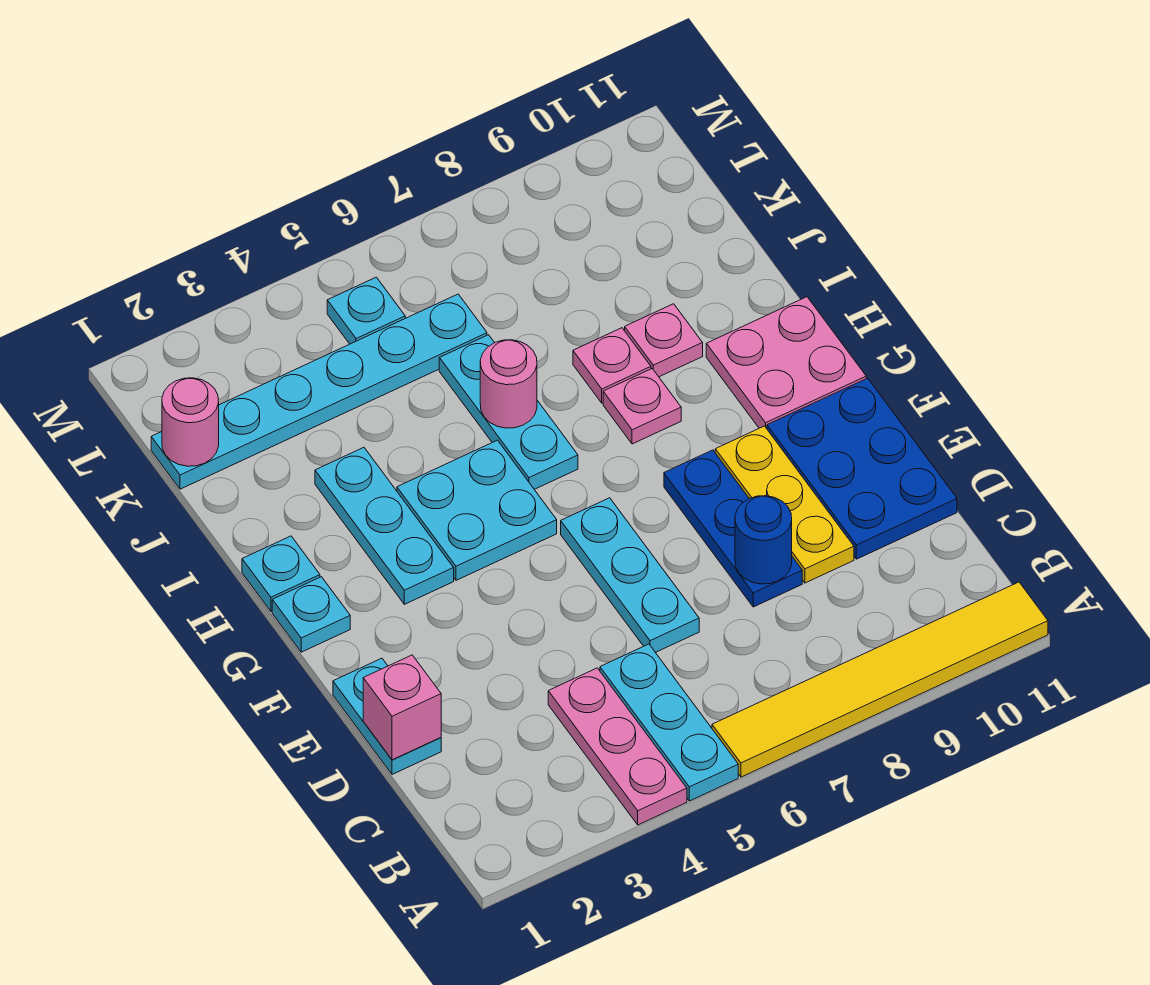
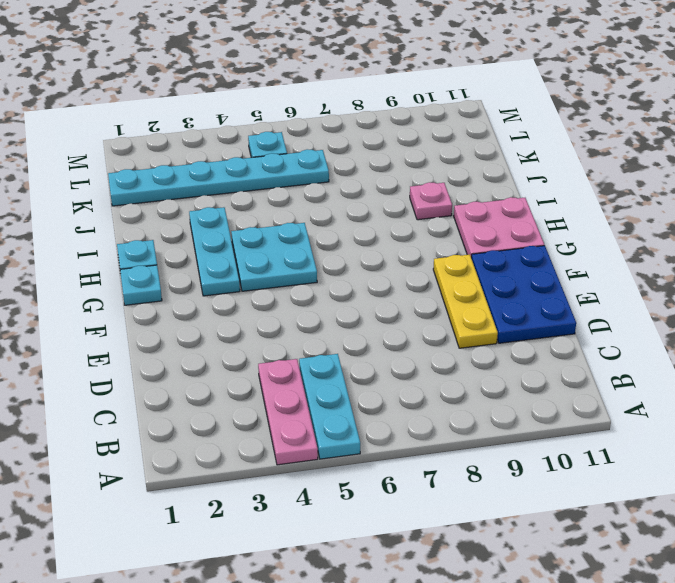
none -> yellow tile A6:A11 level 1
none -> cyan plate D1:E1 level 1
none -> cyan plate D6:F6 level 1

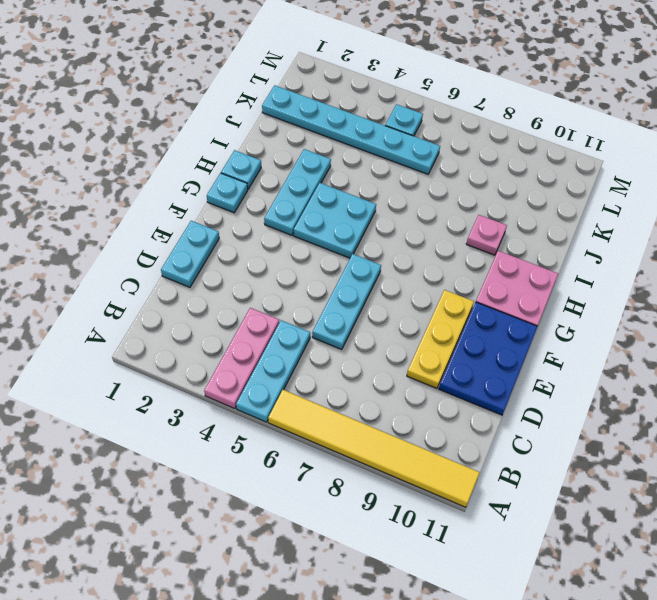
none -> blue plate D8:F8 level 1
none -> cyan plate H6:J6 level 1
none -> pink plate H8 level 1

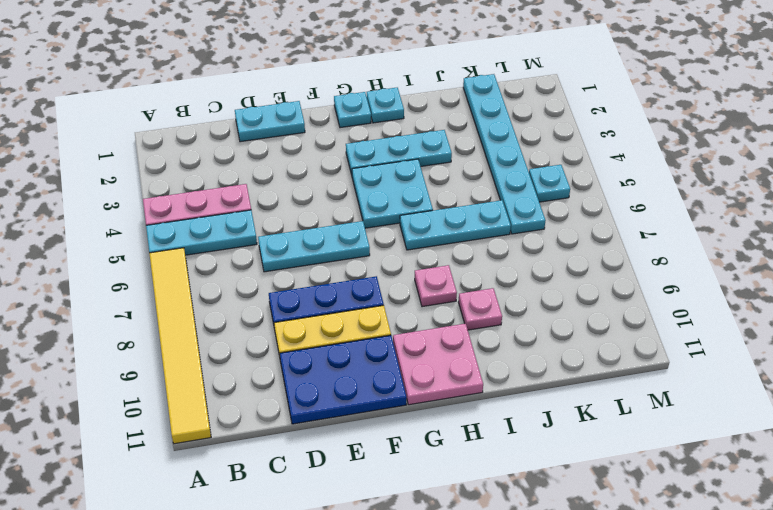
none -> pink plate I8 level 1
none -> pink brick D1 level 2
none -> blue round brick D8 level 2

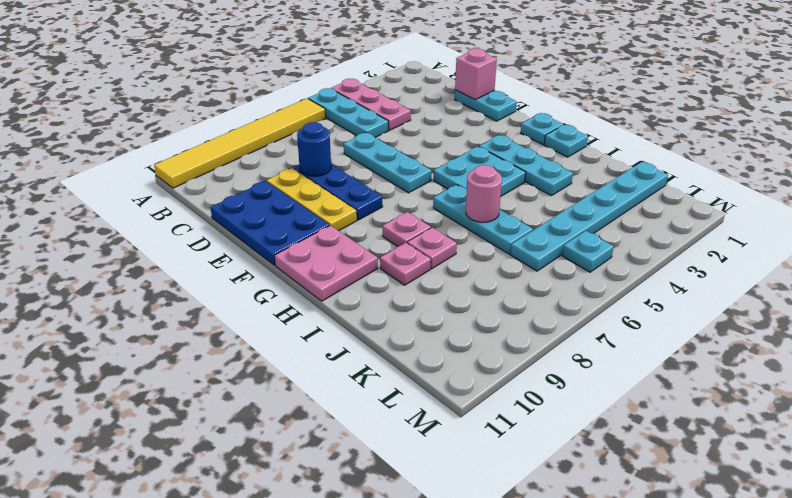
none -> pink round brick K1 level 2

